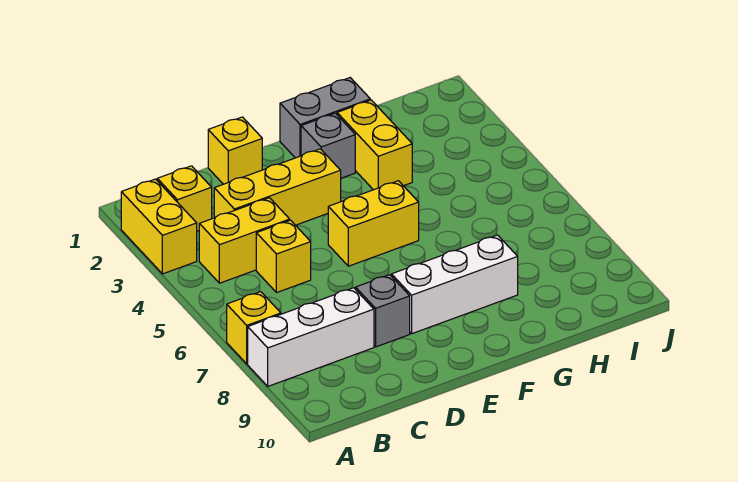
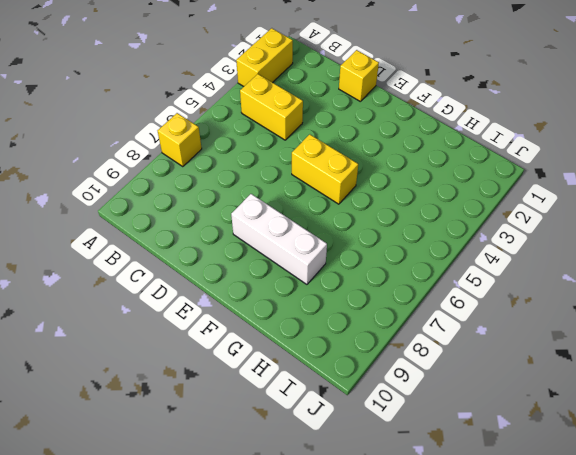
none -> white brick A8:C8 level 1
none -> yellow brick B2 level 1
none -> yellow brick C3:E3 level 1

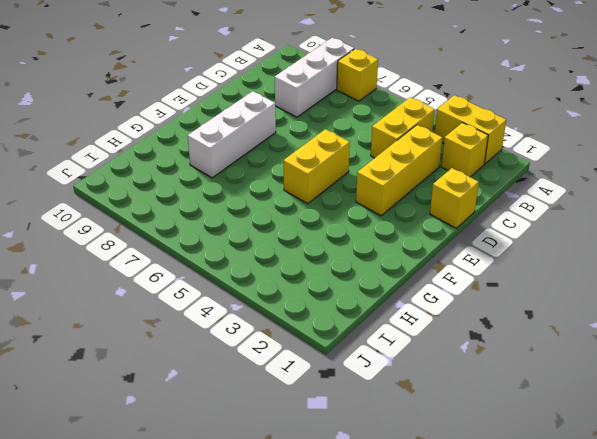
none -> yellow brick C5 level 1
none -> grey brick D8 level 1
none -> grey brick F1:G1 level 1

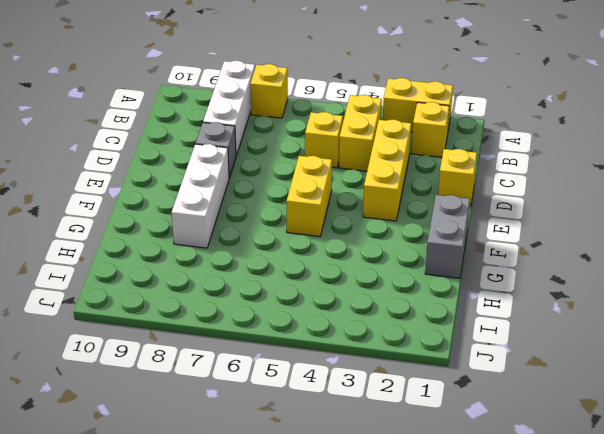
none -> grey brick F2 level 1
none -> yellow brick G2:G3 level 1

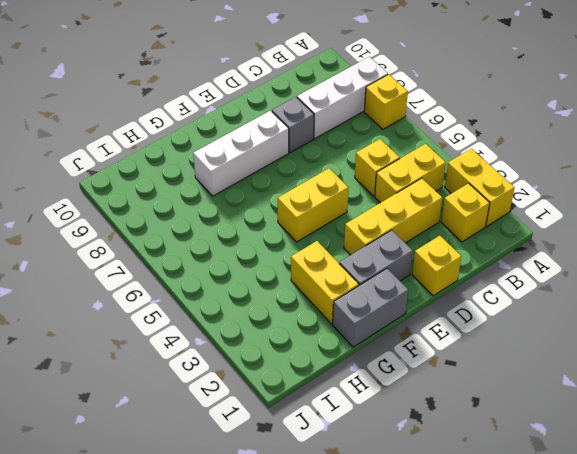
grey brick E2:F2 level 1 -> grey brick F2 level 1

